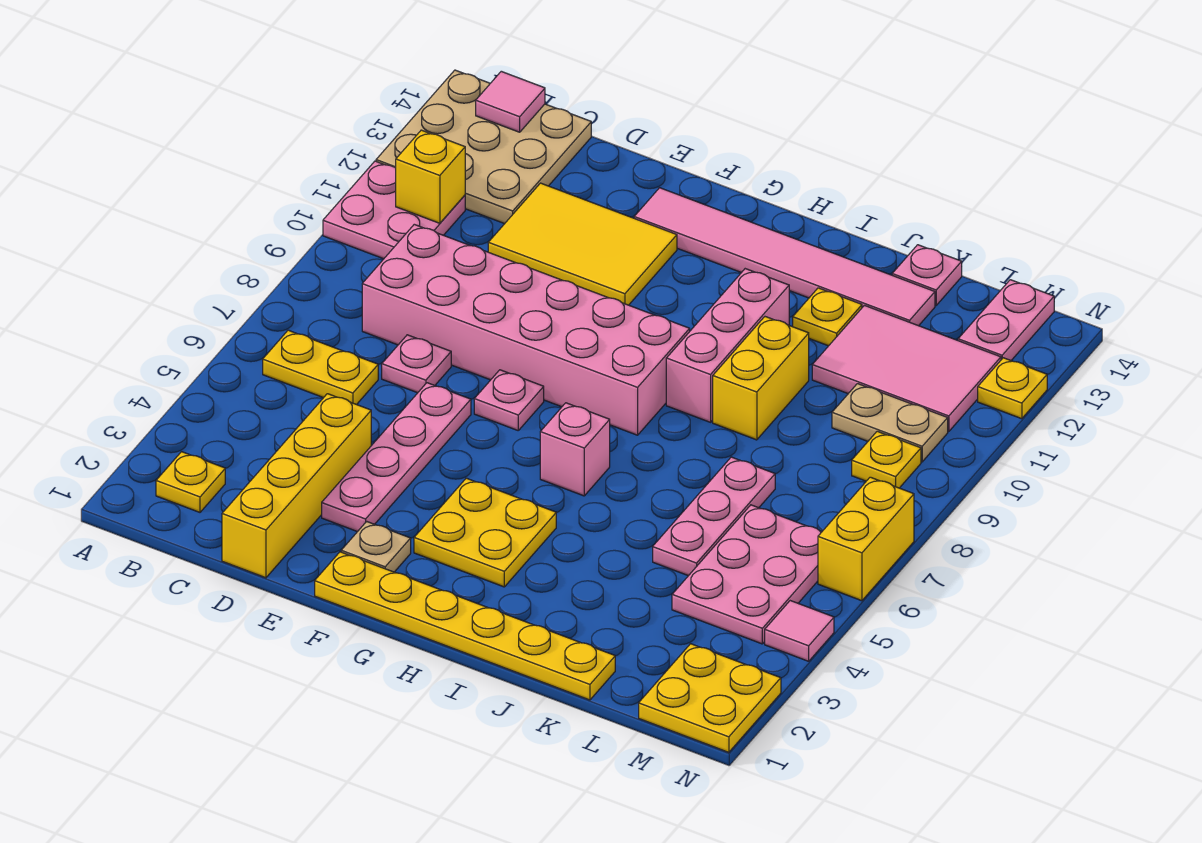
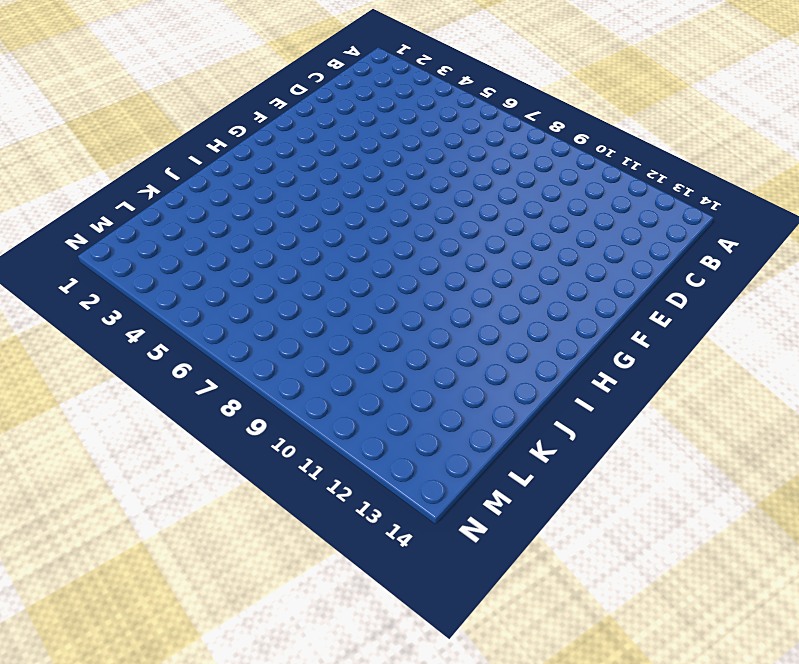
none -> pink plate A10:B11 level 1
none -> tan plate A12:C14 level 1
none -> yellow plate B2 level 1
none -> yellow plate B6:C6 level 1

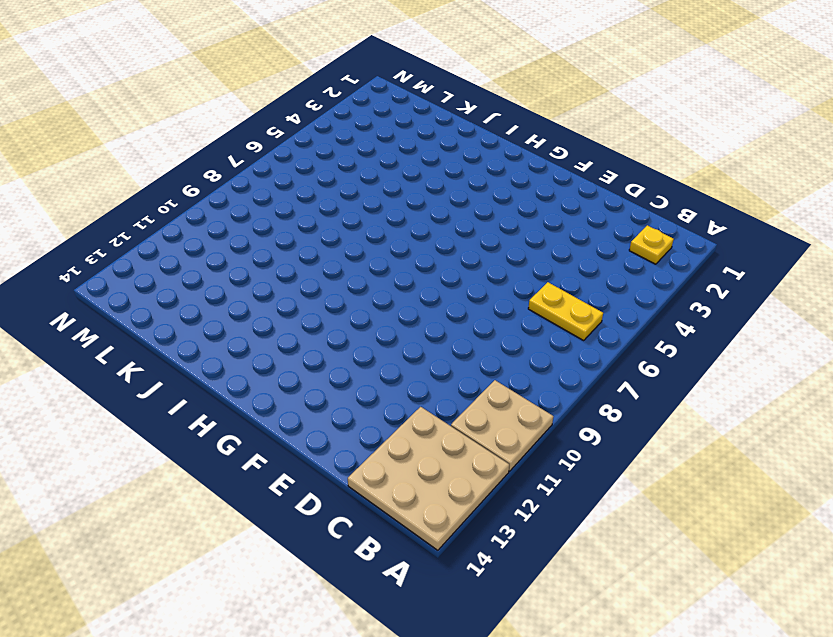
tan plate A10:B11 level 1 -> pink plate A10:B11 level 1
none -> pink brick C8:H9 level 1
none -> yellow brick D1:D4 level 1
none -> pink plate D7 level 1
none -> yellow tile D11:F12 level 1

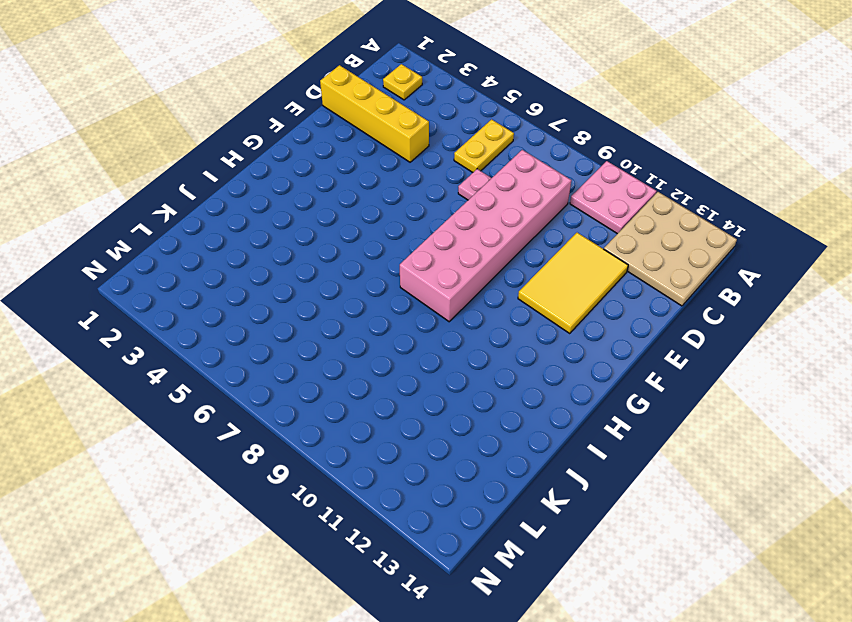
none -> pink plate E3:E6 level 1
none -> yellow plate F1:K1 level 1
none -> tan plate F2 level 1
none -> pink plate F7 level 1

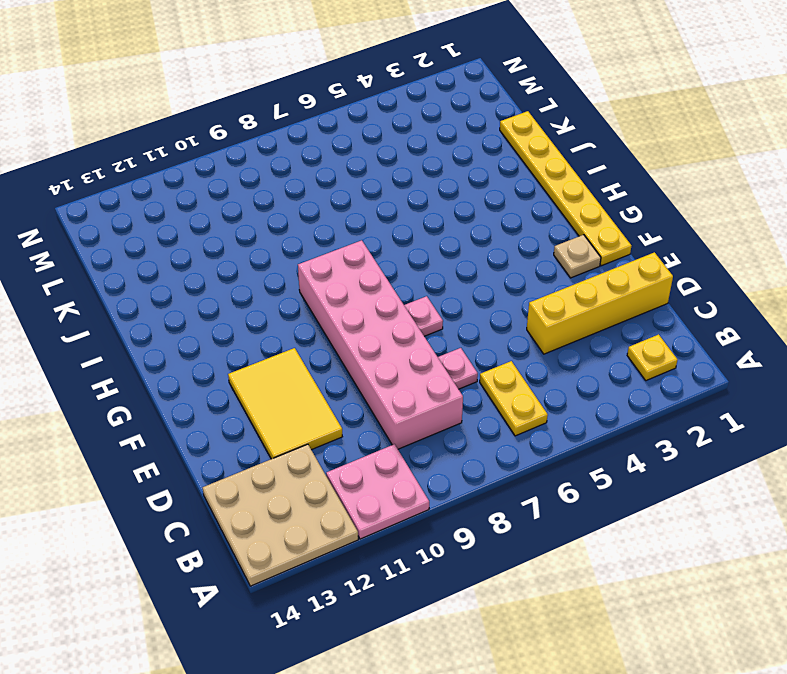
none -> pink plate E3:E6 level 1
none -> pink tile F13:K13 level 1
none -> yellow plate G3:H4 level 1
none -> pink brick H6 level 1

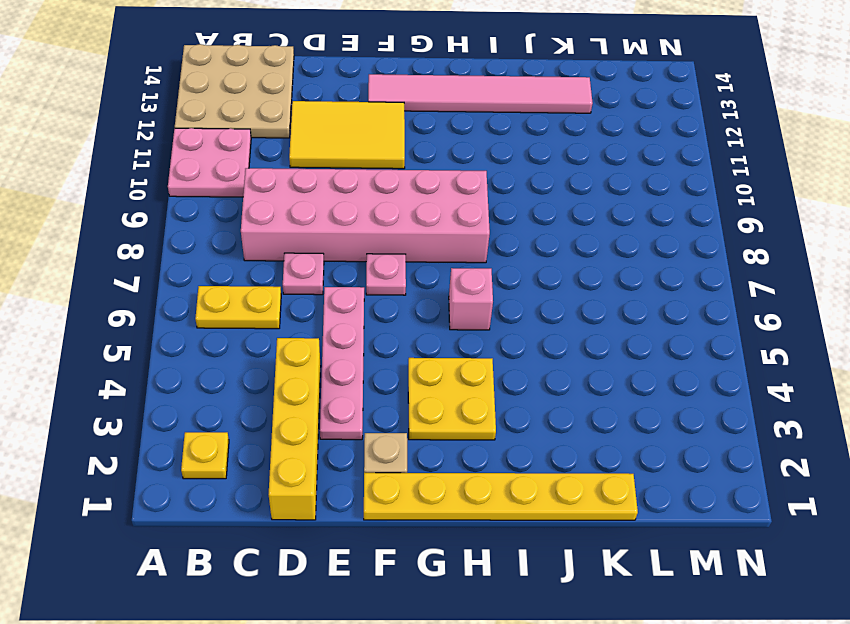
none -> pink brick I9:I11 level 1
none -> yellow brick J9:J10 level 1
none -> yellow plate J12 level 1
none -> pink plate K5:K7 level 1

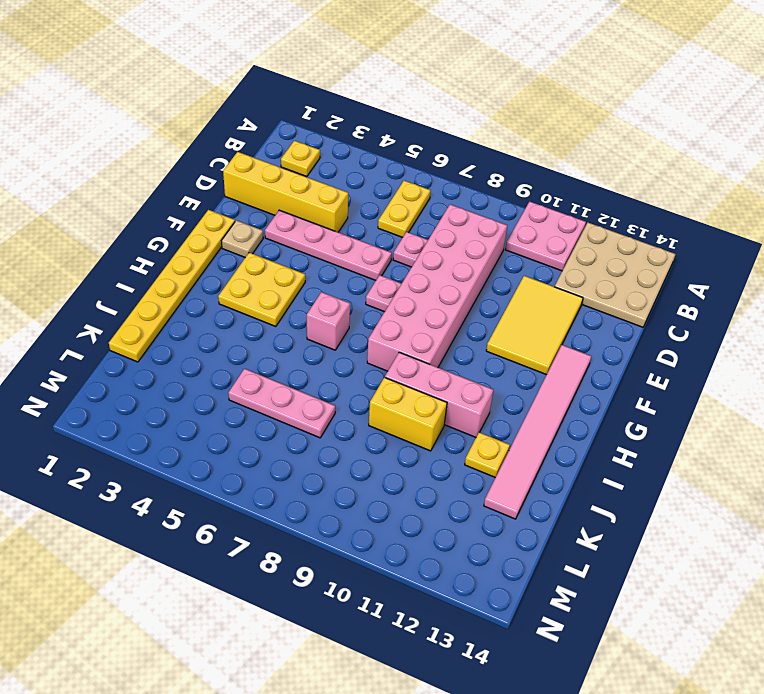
none -> pink tile K11:M12 level 1
none -> pink plate K14 level 1
none -> pink plate L4:M6 level 1
none -> tan plate L10:M10 level 1

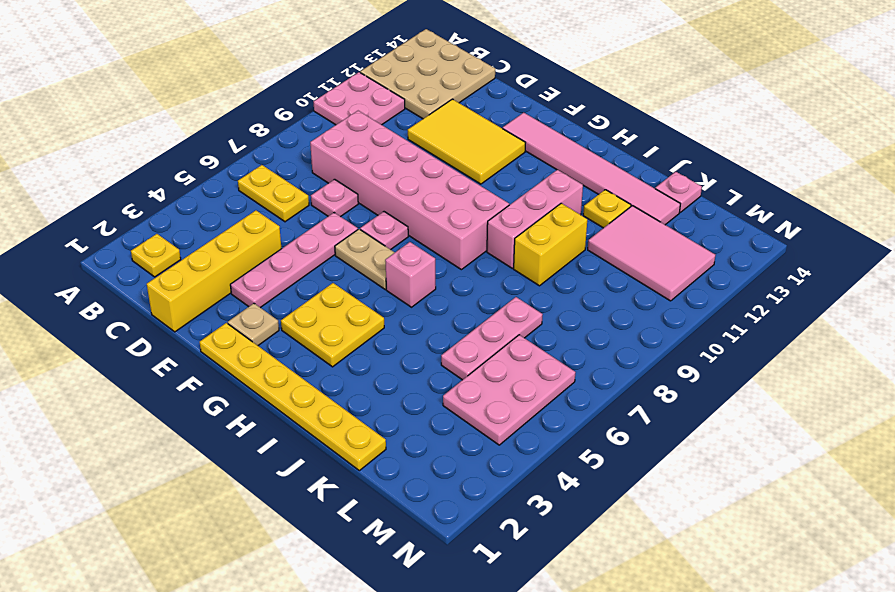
tan plate F6:G6 level 1 -> tan plate L10:M10 level 1
none -> yellow plate M1:N2 level 1
none -> yellow plate M9 level 1
none -> pink plate M13:M14 level 1
none -> pink tile N4 level 1

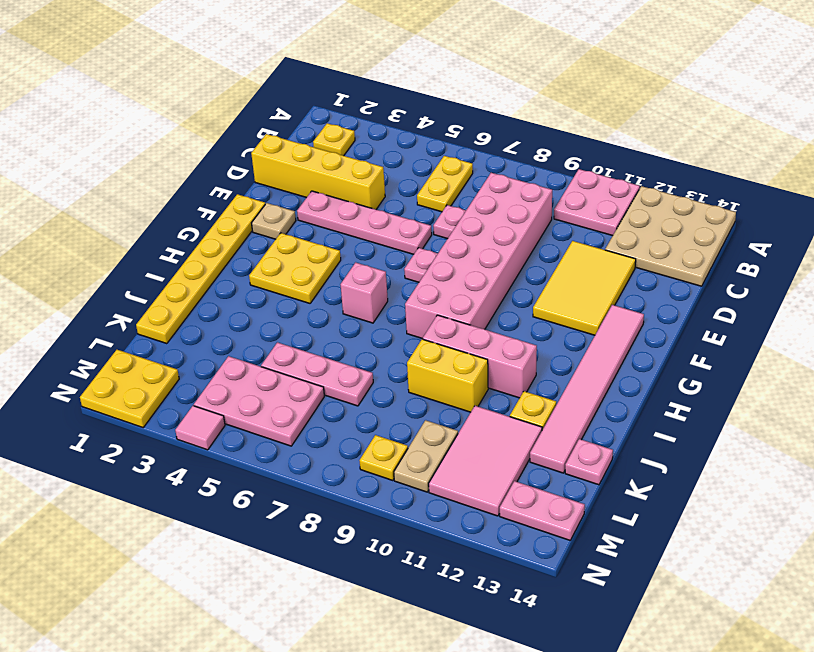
none -> yellow brick N6:N7 level 1
none -> yellow plate N12 level 1
none -> yellow brick B11 level 2
none -> pink tile B14 level 2

